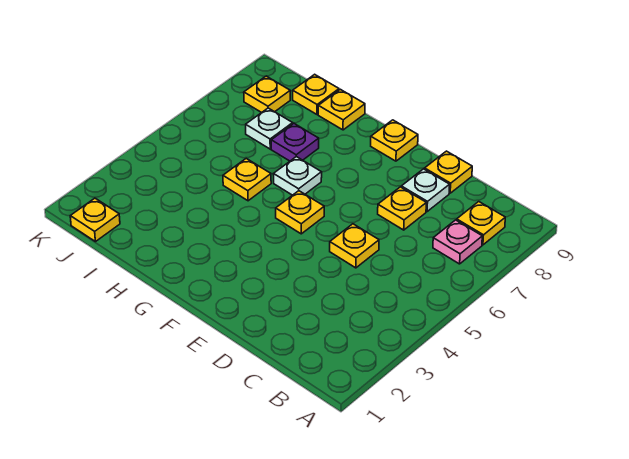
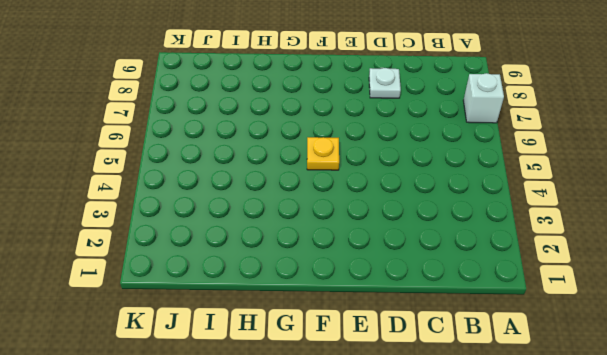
white brick A7 level 1 -> none
none -> pink plate B7 level 1
none -> yellow plate B8 level 1
none -> yellow plate D5 level 1

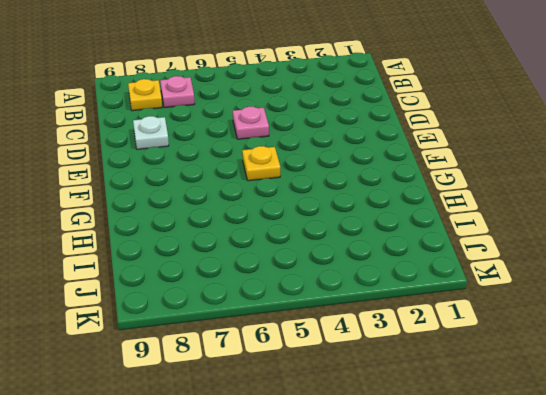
pink plate D5 level 1 -> yellow plate D5 level 1
none -> yellow plate D7 level 1
none -> yellow plate D9 level 1
none -> yellow plate F9 level 1

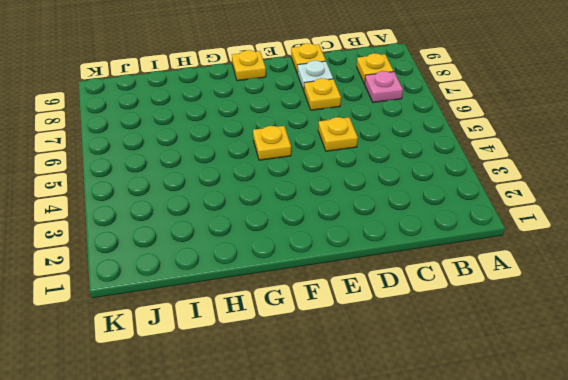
none -> white plate G6 level 1
none -> yellow plate H5 level 1
none -> purple plate H7 level 1

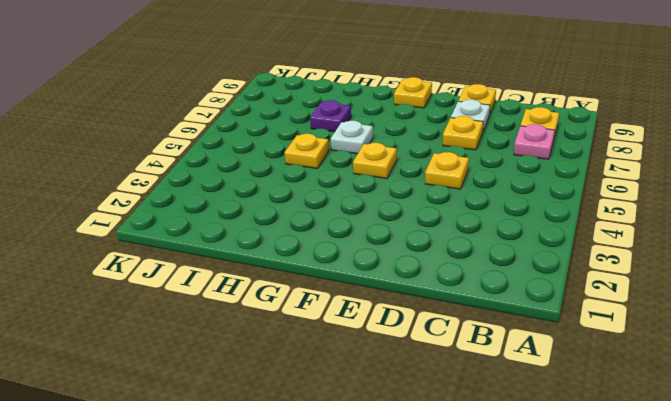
none -> yellow plate H9 level 1
none -> white plate I7 level 1
none -> yellow plate I9 level 1

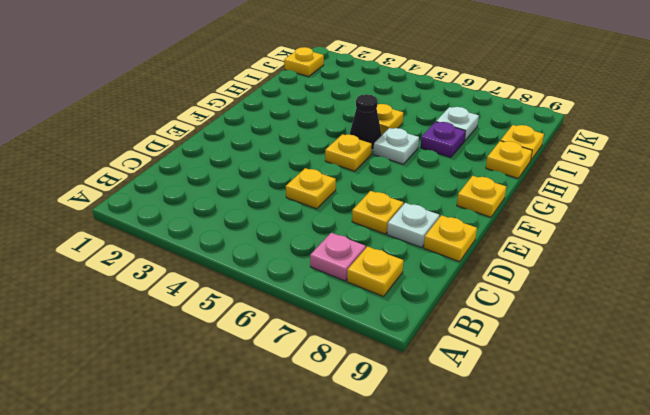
black cone G5 level 1 -> none
none -> yellow plate J8 level 1

